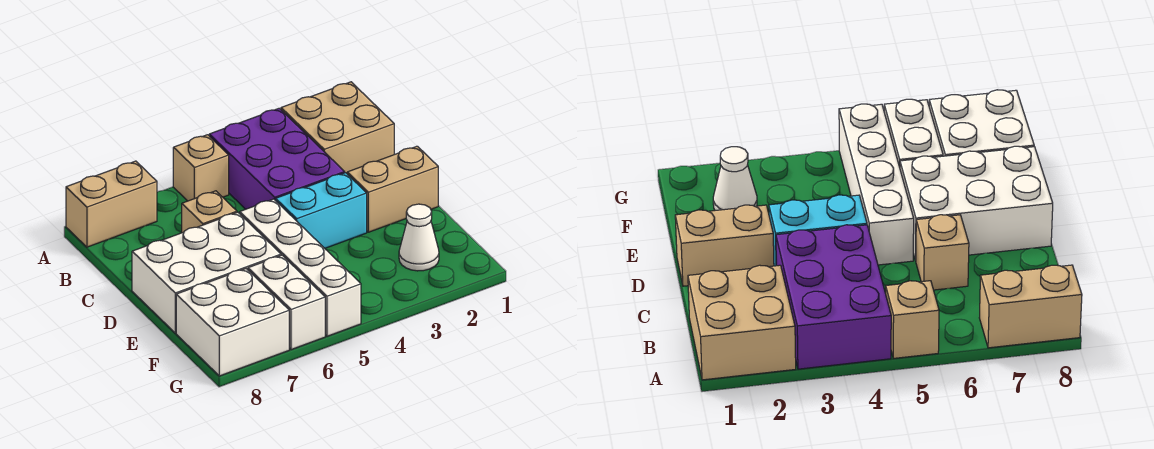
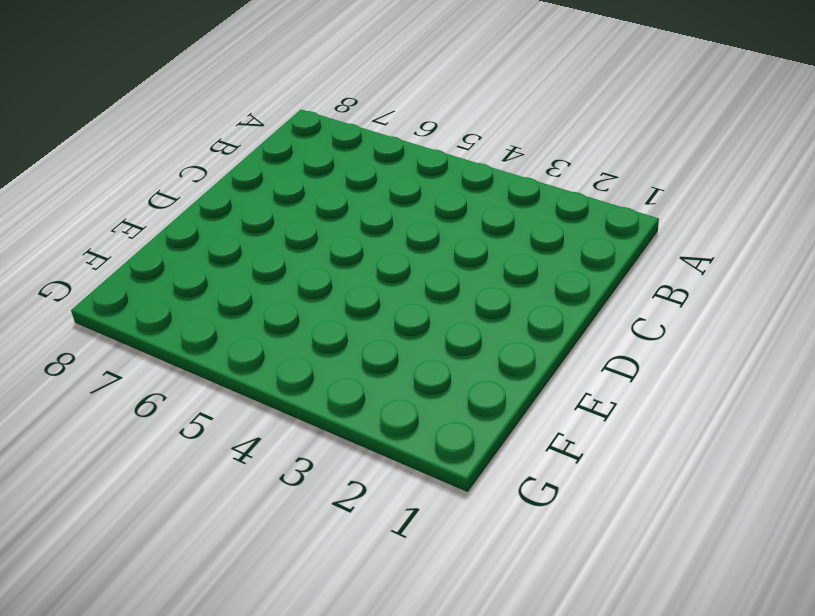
none -> tan brick A1:B2 level 1
none -> purple brick A3:C4 level 1
none -> tan brick A5 level 1

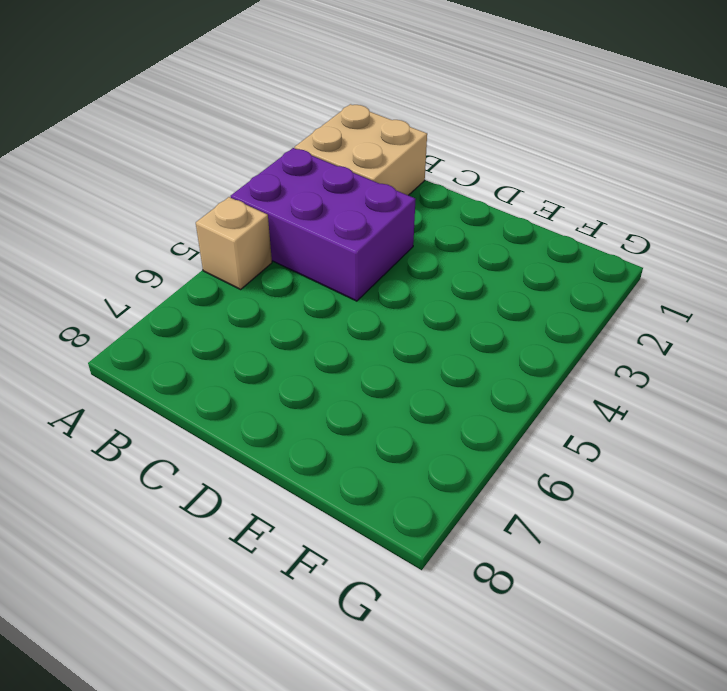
none -> tan brick A7:A8 level 1
none -> tan brick C6 level 1
none -> tan brick D1:D2 level 1

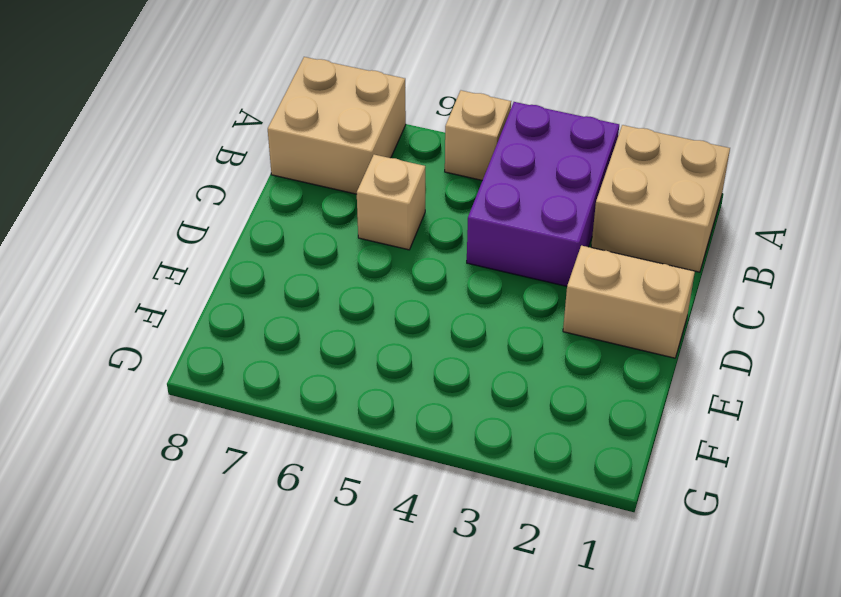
tan brick A7:B8 level 1 -> tan brick A7:A8 level 1
none -> cyan brick D3:D4 level 1
none -> white brick D5:G5 level 1
none -> white brick D6:E8 level 1

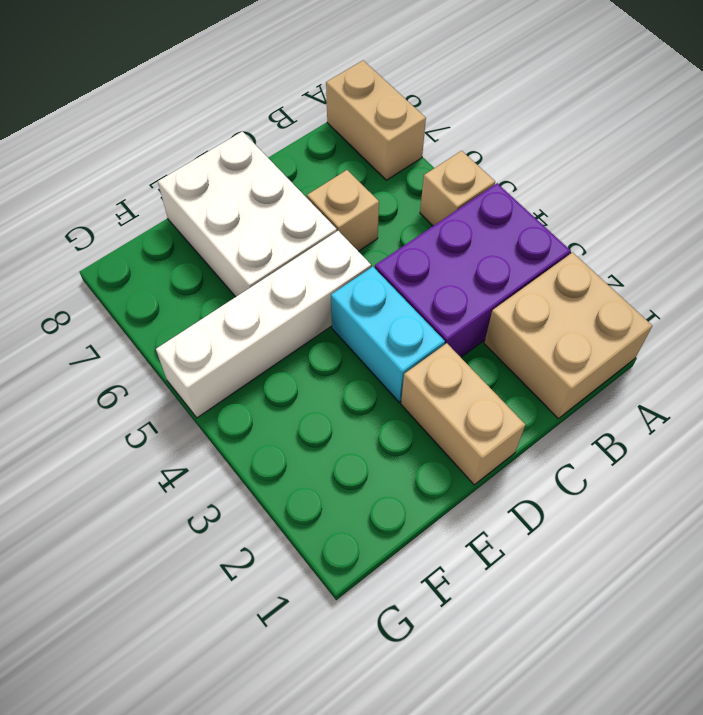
none -> white cone F2 level 1
none -> white brick F6:G6 level 1
none -> white brick F7:G8 level 1

